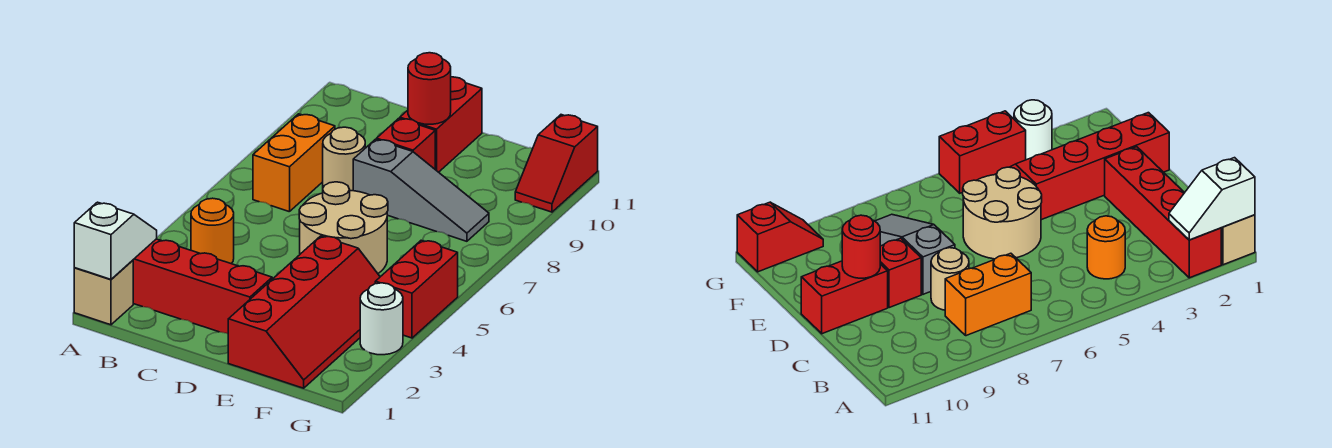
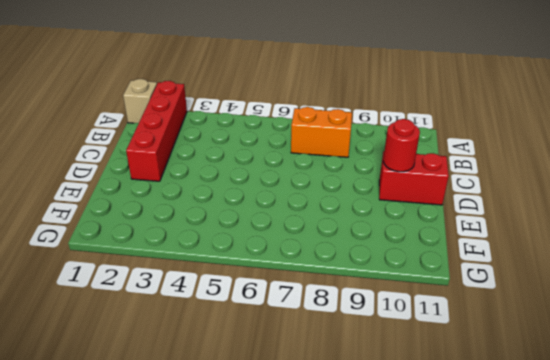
none -> orange round brick B4 level 1
none -> tan round brick C8 level 1
none -> tan round brick D5:E6 level 1

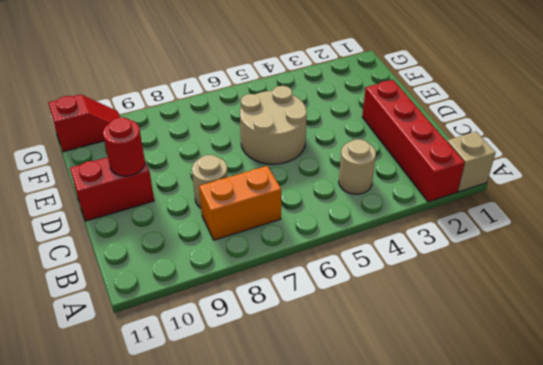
tan round brick B4 level 1 -> orange round brick B4 level 1
none -> grey slope D8:F8 level 1 top D
none -> red brick D9 level 1
none -> red slope E1:F4 level 1 top E

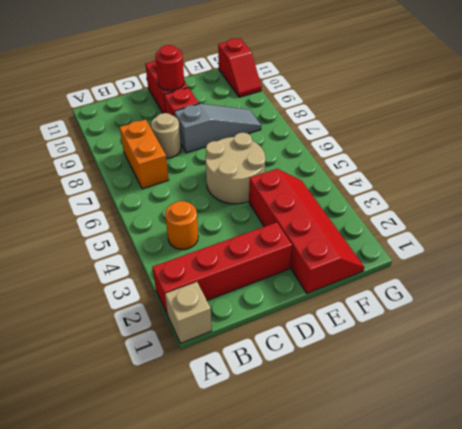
none -> white round brick G3 level 1
none -> red brick G4:G5 level 1
none -> white slope A1:A2 level 2 top 1

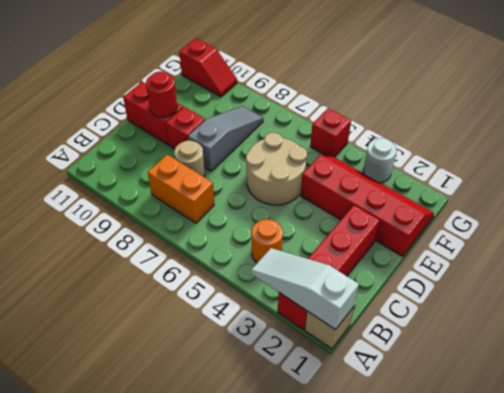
white slope A1:A3 level 2 top 1 -> white slope A1:A2 level 2 top 1
red brick G5 level 1 -> red brick G4:G5 level 1

